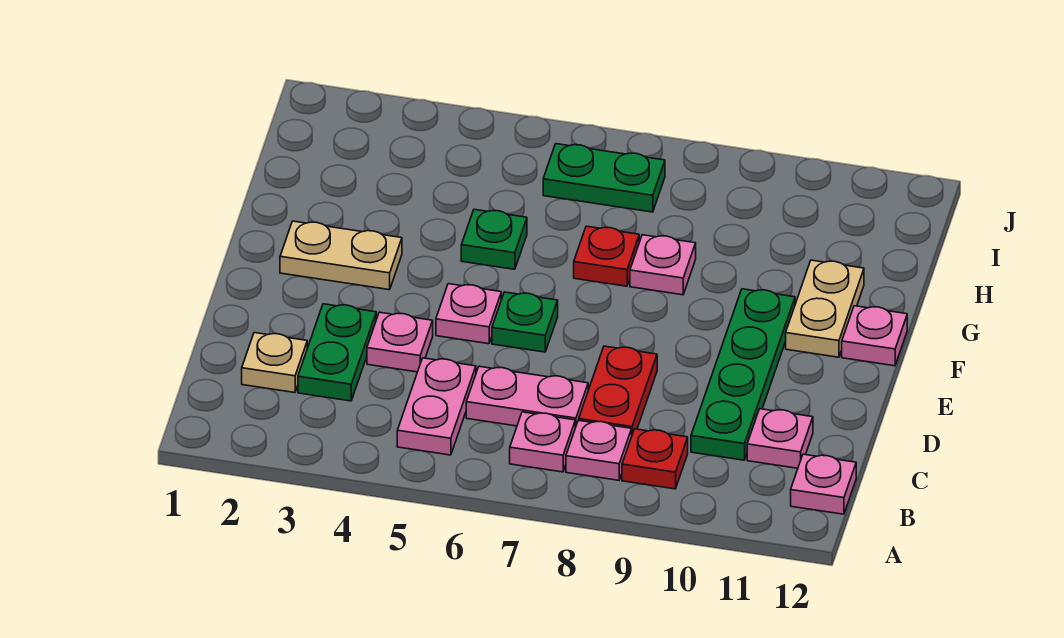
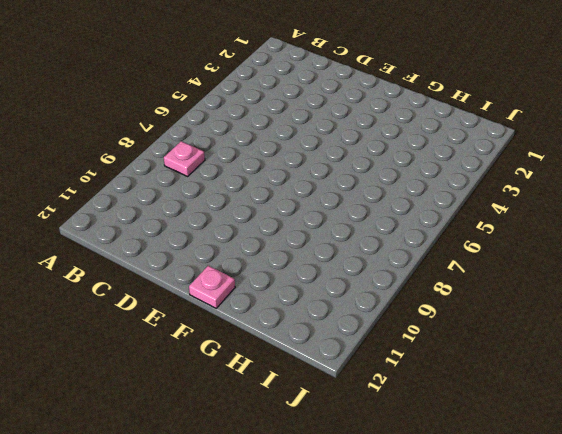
none -> pink plate B5:C5 level 1
none -> pink plate B7 level 1
none -> red plate B9 level 1

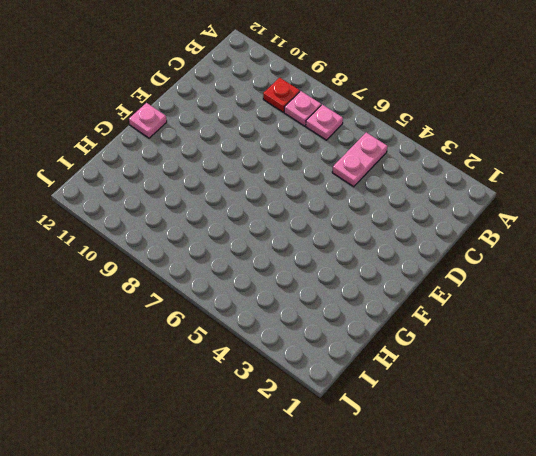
none -> pink plate B12 level 1
none -> tan plate C2 level 1
none -> green plate C3:D3 level 1

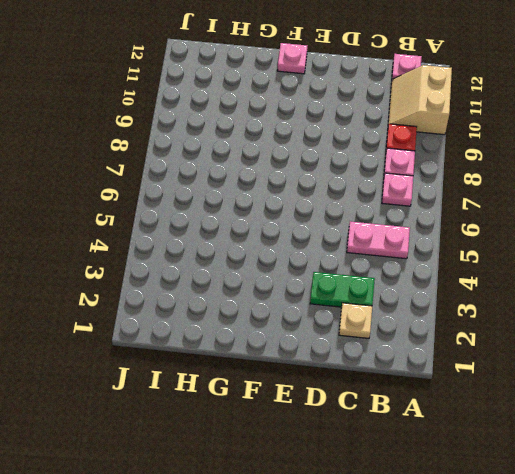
tan slope A10:B11 level 1 top A -> none
none -> pink plate C6:C7 level 1
none -> red plate C8:D8 level 1
none -> green plate C10:F10 level 1

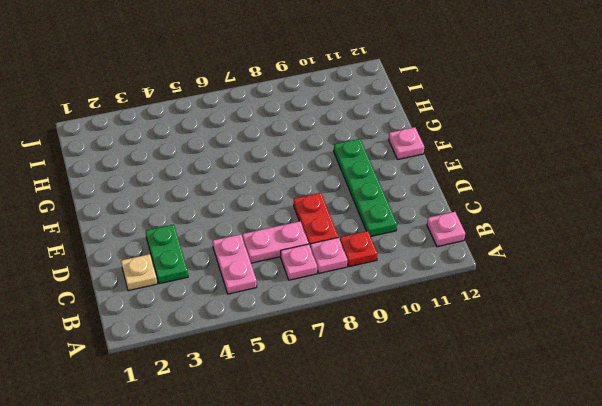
none -> pink plate C11 level 1
none -> pink plate D4 level 1
none -> pink plate E5 level 1

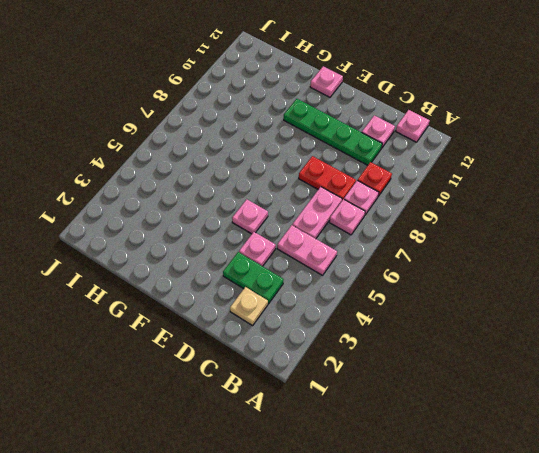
none -> green plate E6 level 1
none -> tan plate F2:F3 level 1
none -> tan plate F11:G11 level 1

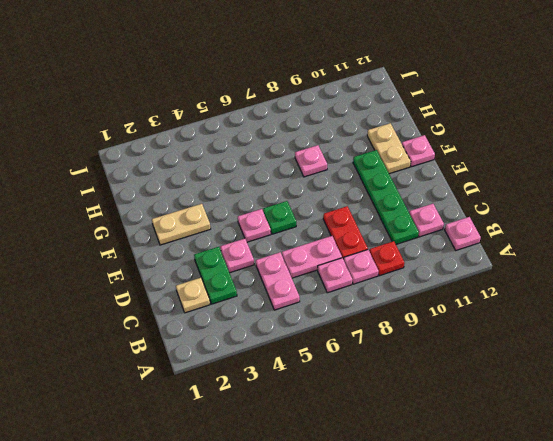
none -> green plate G5 level 1
none -> red plate G7 level 1
none -> green plate I6:I7 level 1

